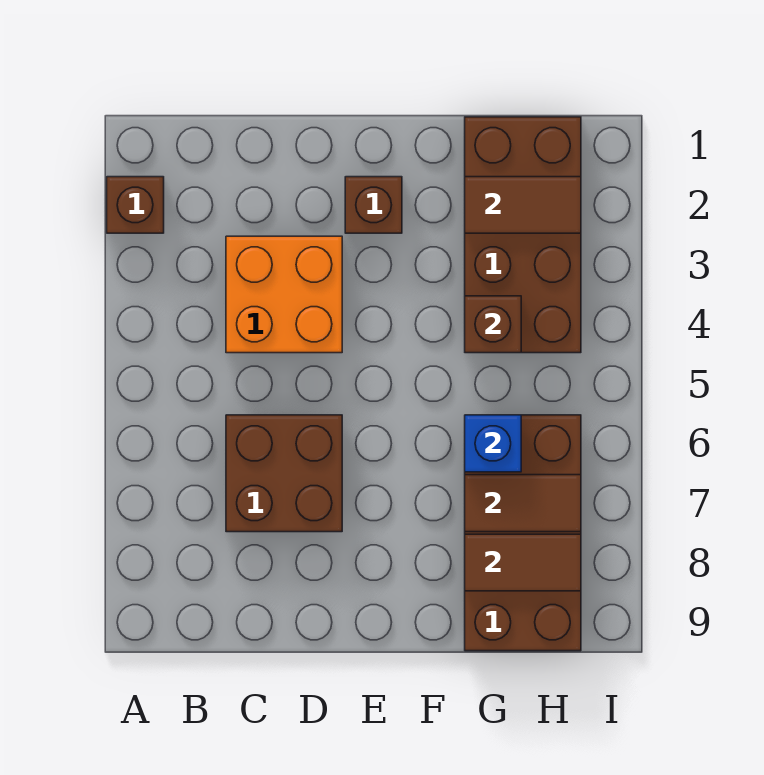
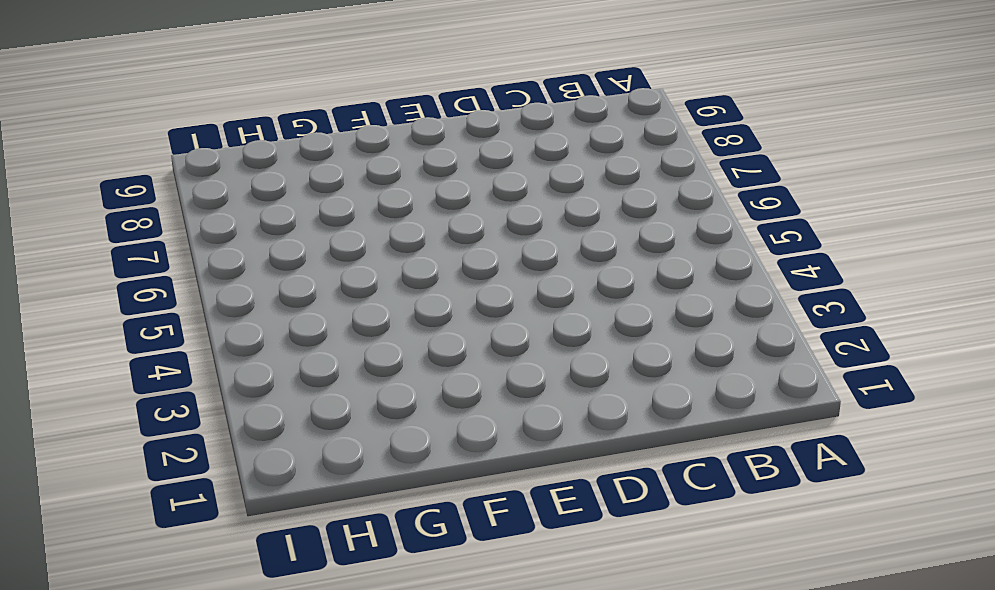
none -> brown brick A2 level 1
none -> orange brick C3:D4 level 1

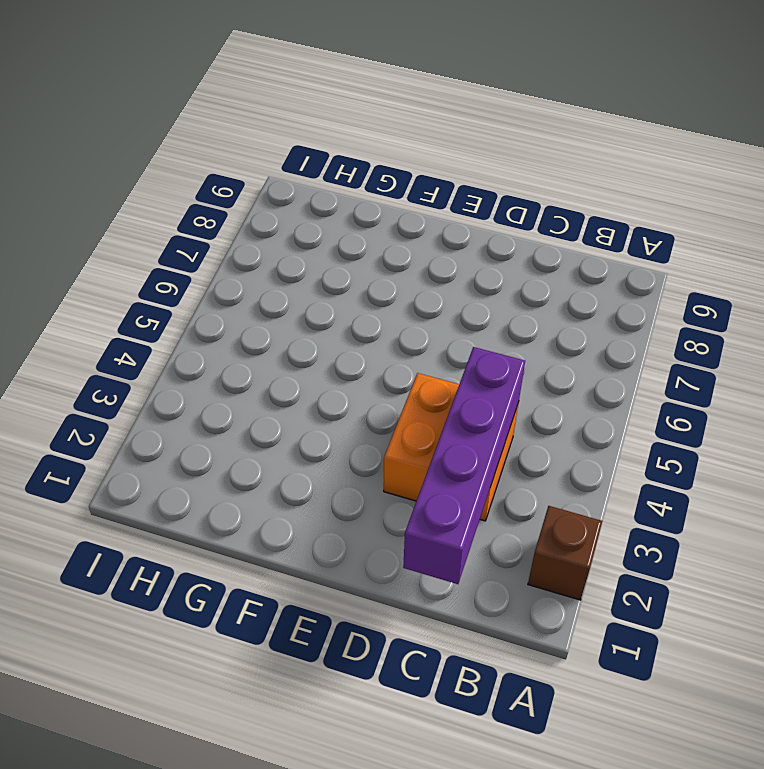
purple brick C1:C4 level 2 -> none
none -> brown brick C6:D7 level 1
none -> brown brick E2 level 1

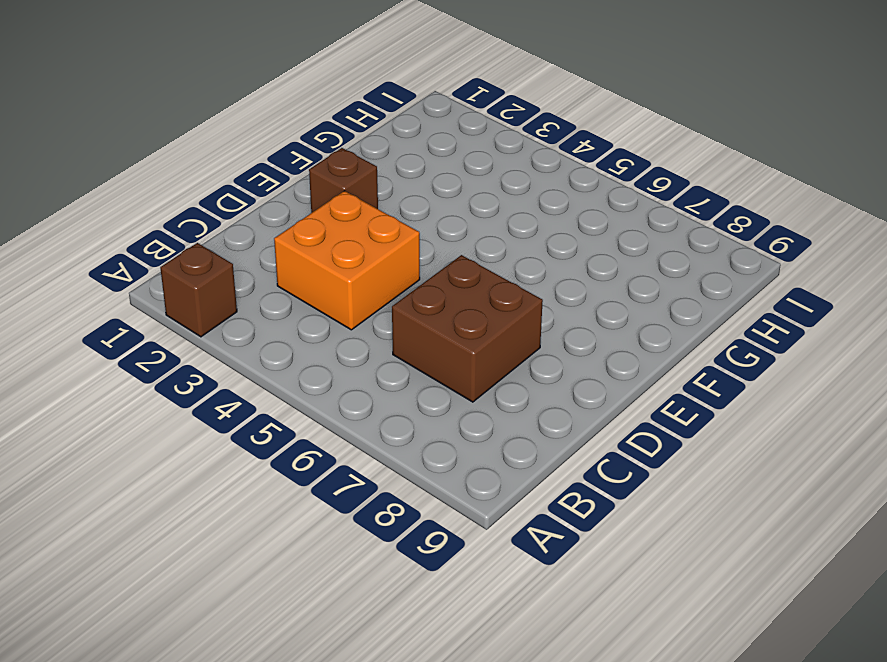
none -> brown brick G1:H4 level 1
none -> brown brick G6:H9 level 1

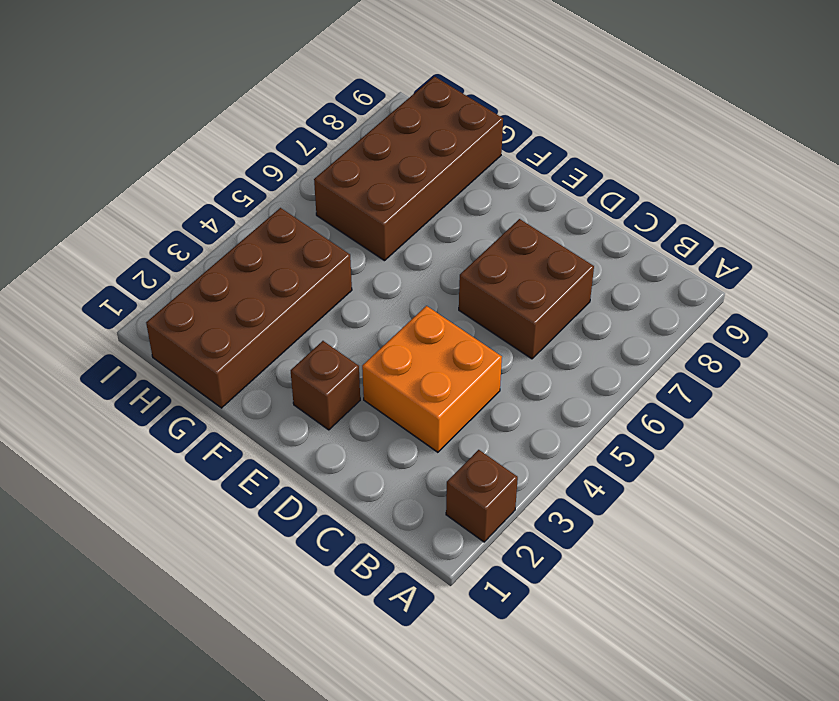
none -> brown tile G2:H2 level 2
none -> brown brick G4 level 2

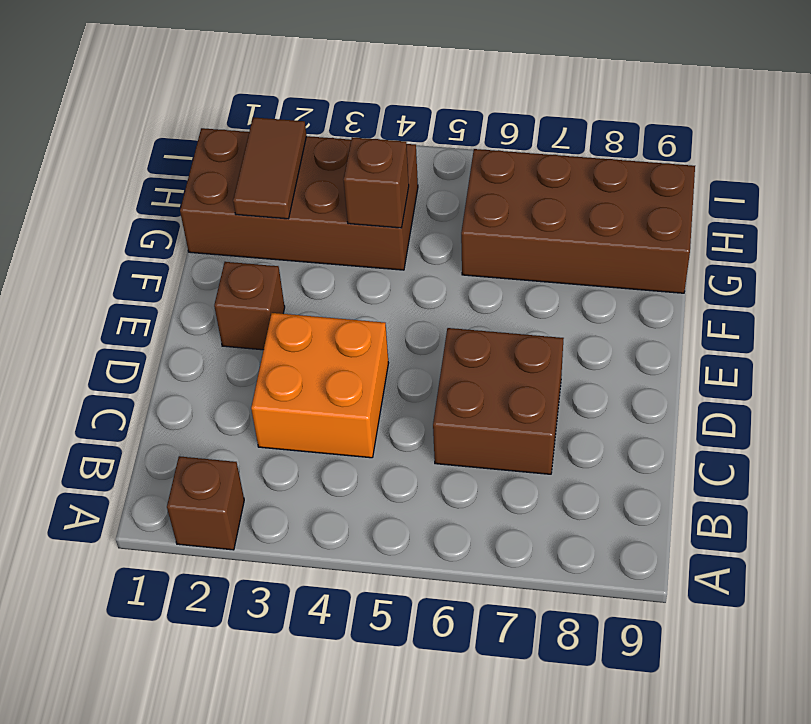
none -> blue brick G6 level 2
none -> brown tile G7:H7 level 2

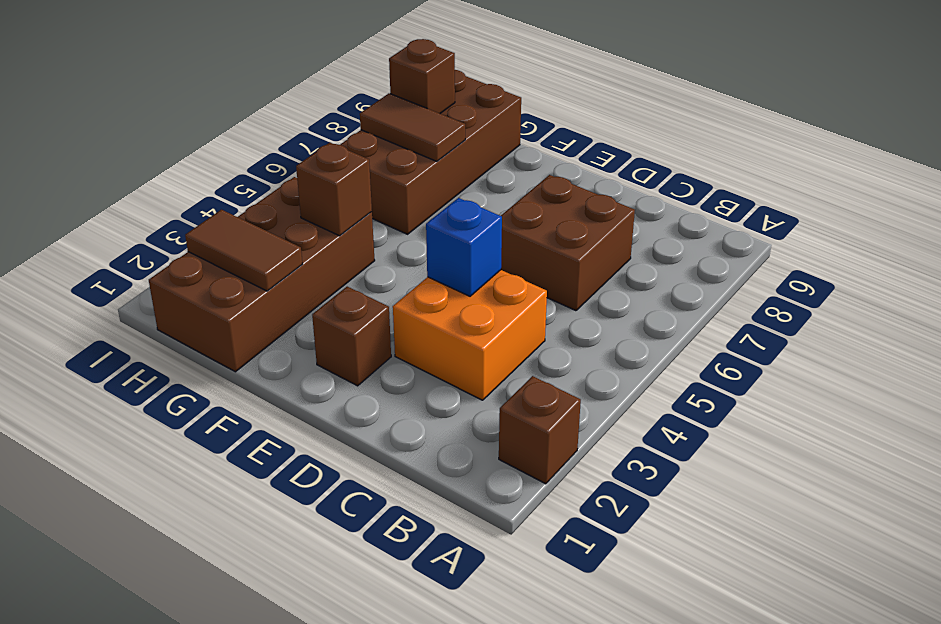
blue brick D4 level 2 -> blue brick G6 level 2
brown brick H8 level 2 -> brown tile G8:H8 level 2

